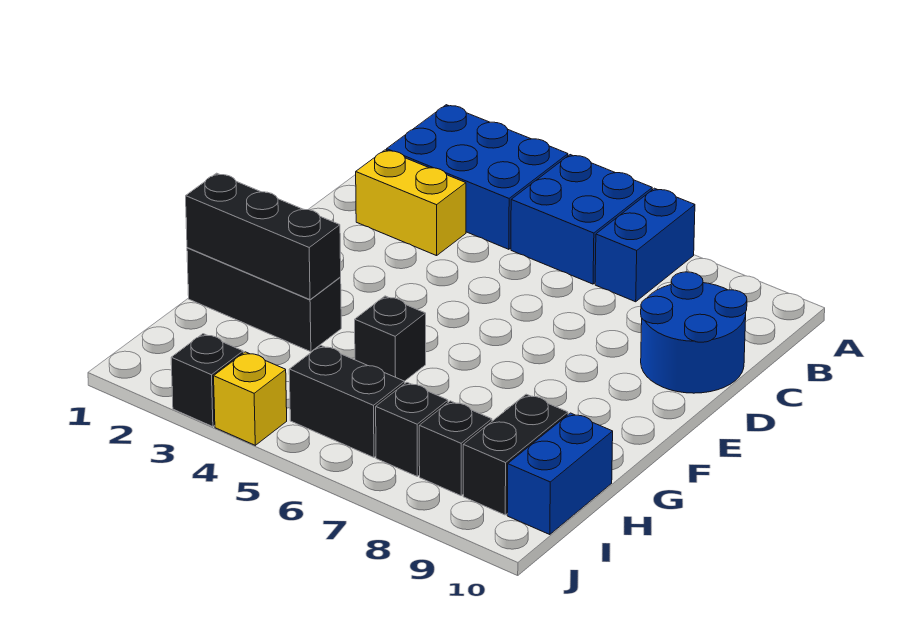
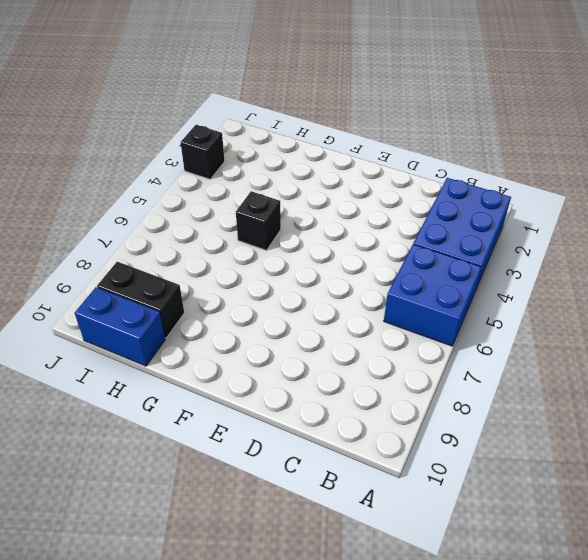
none -> blue brick A7:B7 level 1
none -> yellow brick C2:C3 level 1
none -> blue round brick C9:D10 level 1

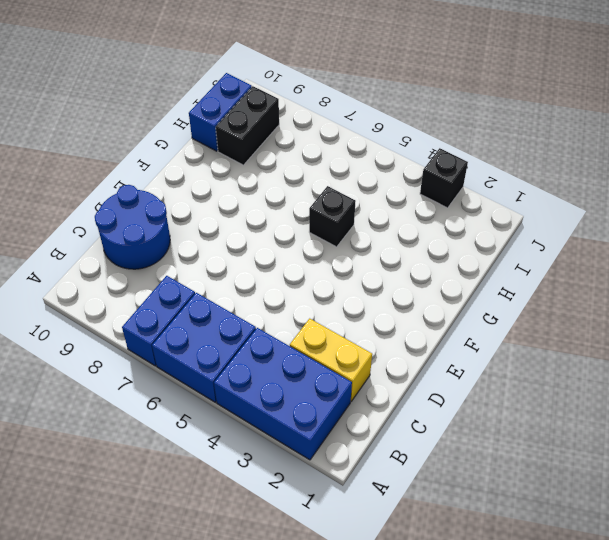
none -> black brick G1:G3 level 1
none -> black brick I5:I6 level 1
none -> black brick I7 level 1

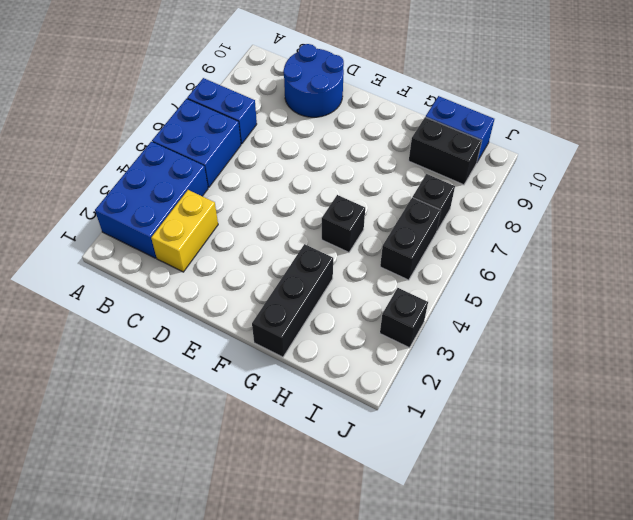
none -> black brick I8 level 1
none -> yellow brick J4 level 1
none -> black brick G1:G3 level 2

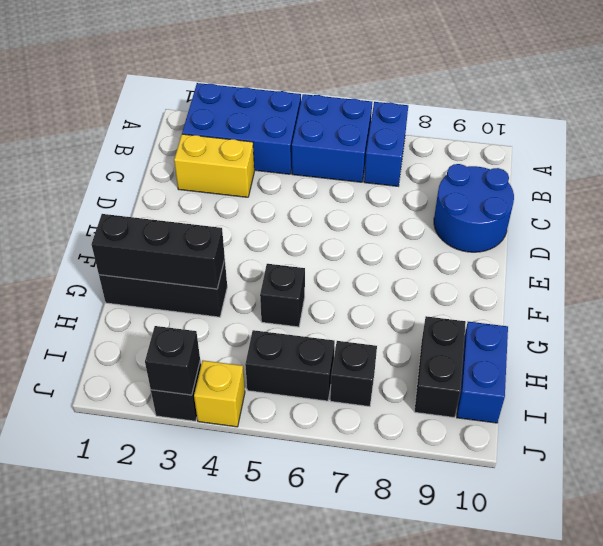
black brick J3 level 2 -> black brick I8 level 1

